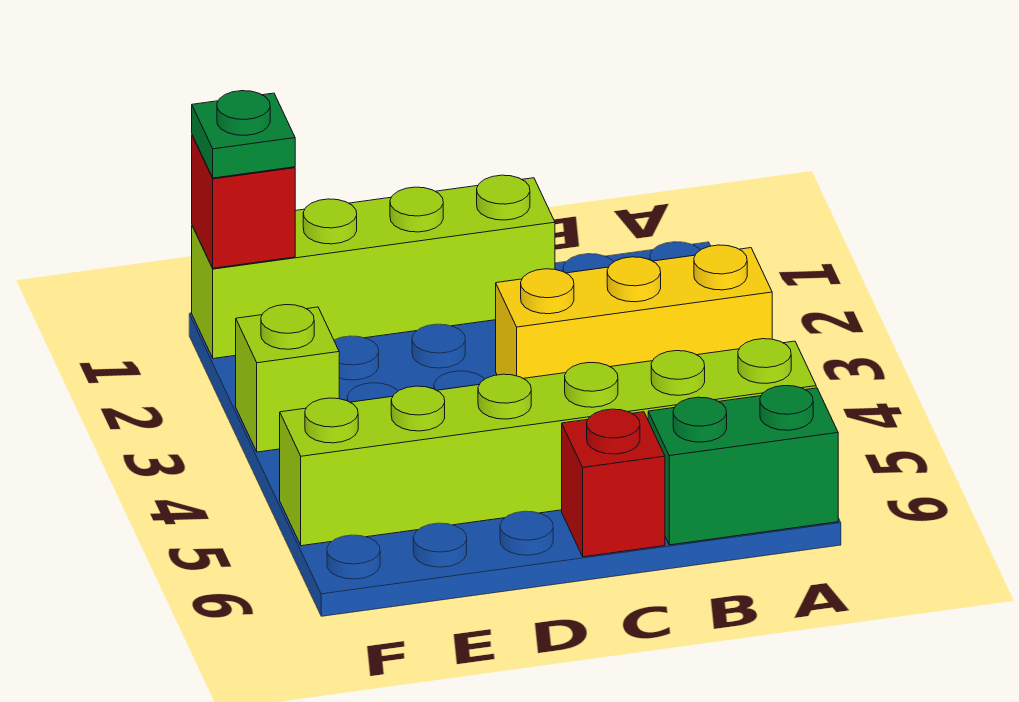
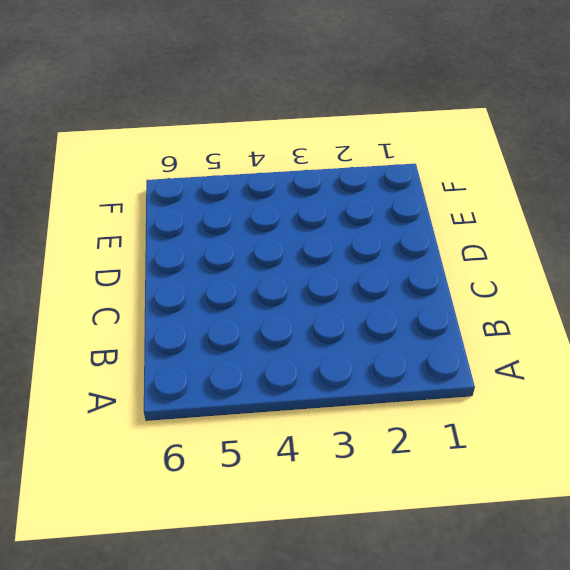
none -> yellow brick A3:C3 level 1
none -> lime brick A5:F5 level 1

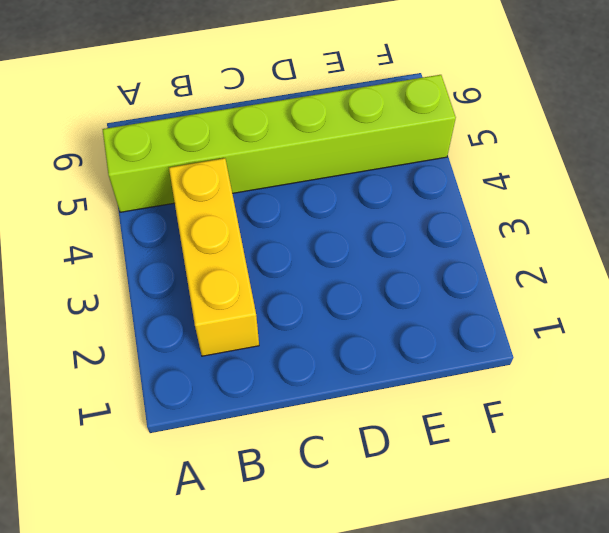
yellow brick B2:B4 level 1 -> yellow brick A3:C3 level 1
none -> green brick A6:B6 level 1
none -> lime brick C1:F1 level 1

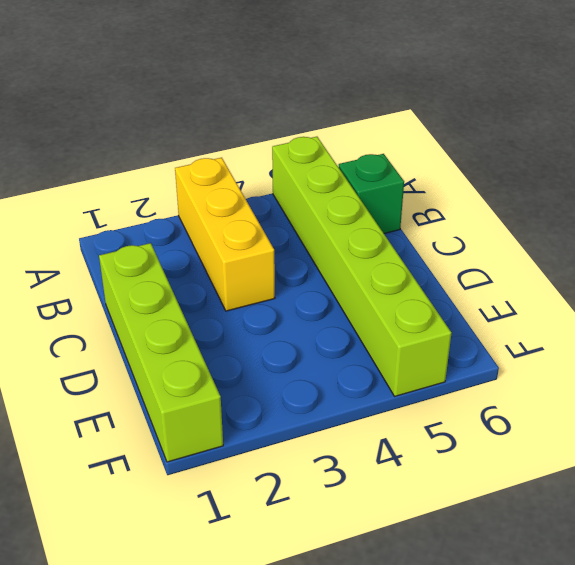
green brick B6 level 1 -> green brick A6:B6 level 1
none -> red brick C6 level 1
none -> lime brick F3 level 1

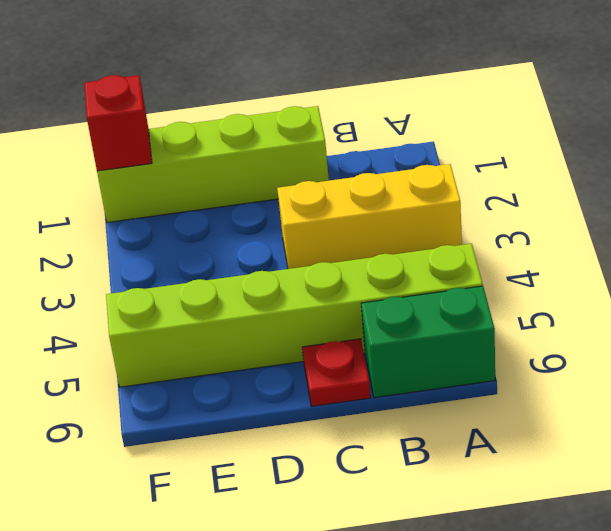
red plate C6 level 1 -> red brick C6 level 1
none -> lime brick F3 level 1
none -> green plate F1 level 3

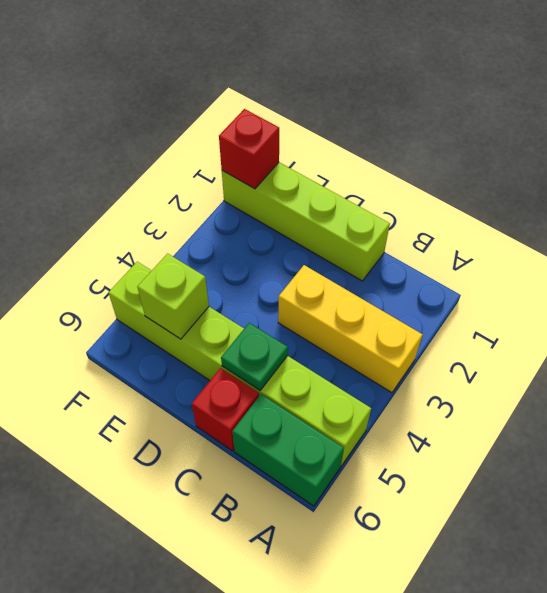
green plate C5 level 2 -> green plate F1 level 3
lime brick E5 level 2 -> lime brick F3 level 1

